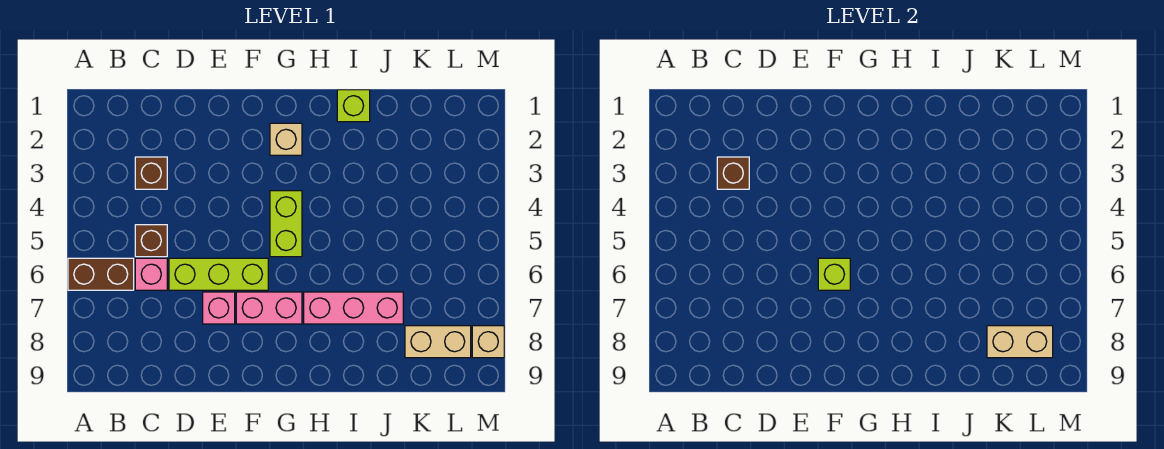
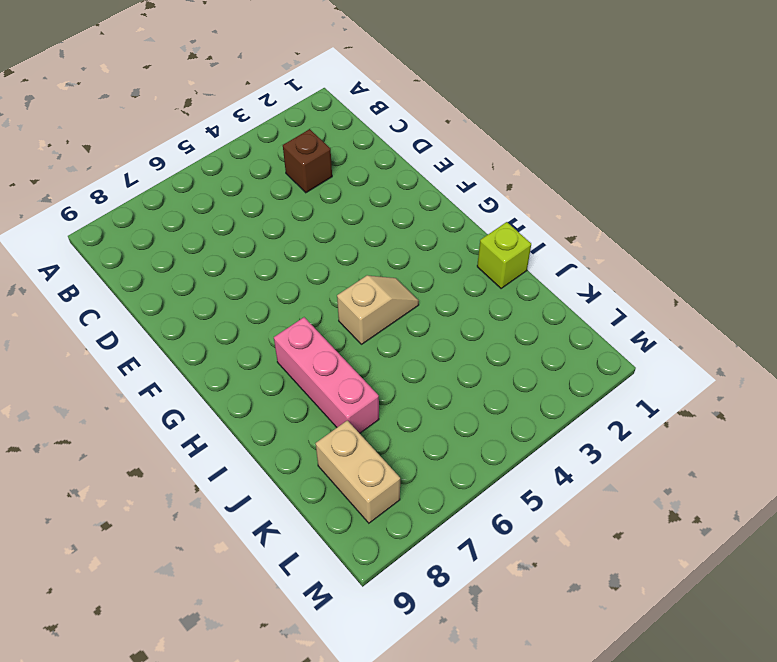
tan slope H4:H5 level 1 top 5 -> none
none -> brown brick A6:B6 level 1
none -> brown brick C5 level 1
none -> pink brick C6 level 1

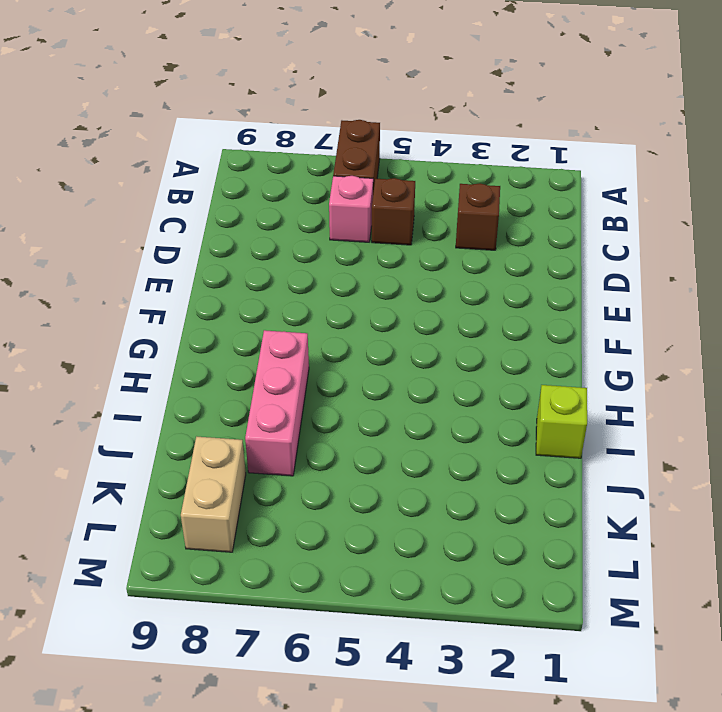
none -> lime brick D6:F6 level 1
none -> pink brick E7 level 1
none -> pink brick F7:G7 level 1

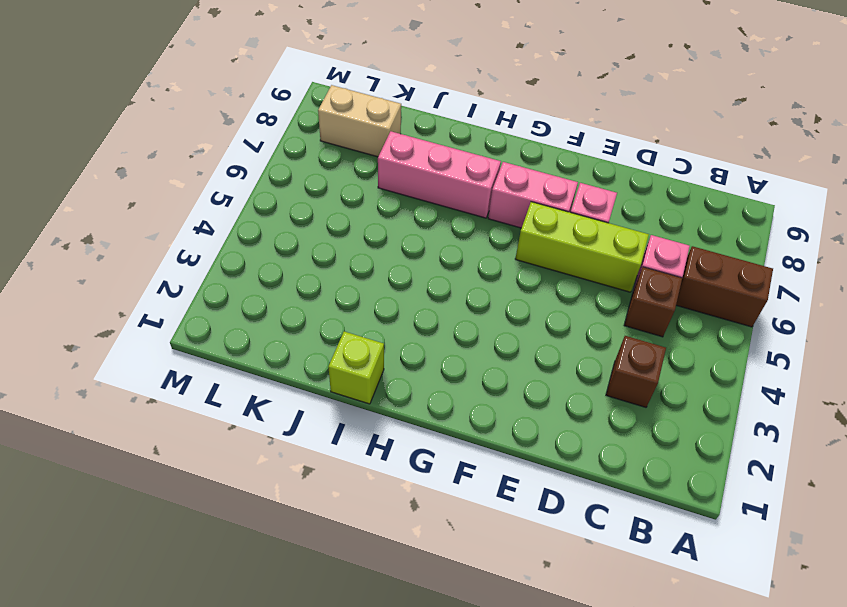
none -> tan brick G2 level 1
none -> lime brick G4:G5 level 1
none -> tan brick M8 level 1

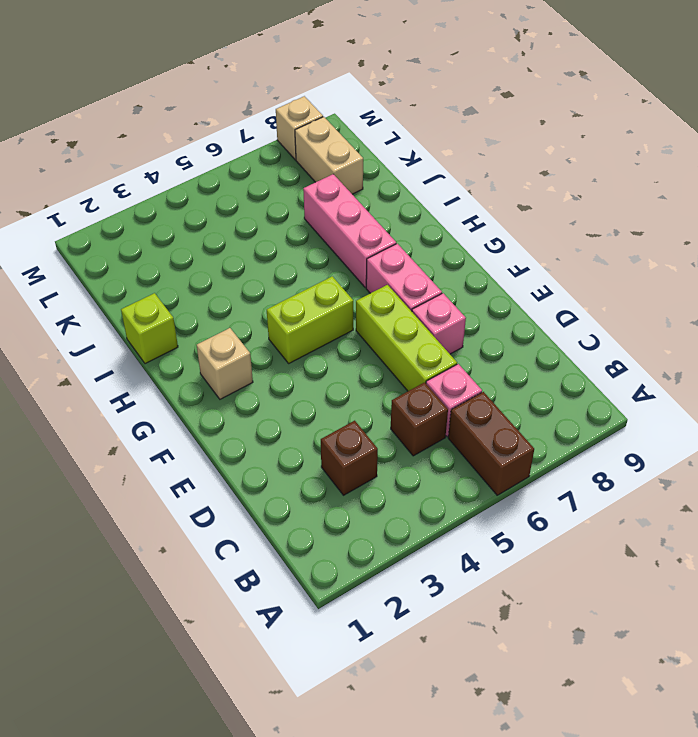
none -> brown brick C3 level 2
none -> lime brick F6 level 2
none -> tan brick K8:L8 level 2

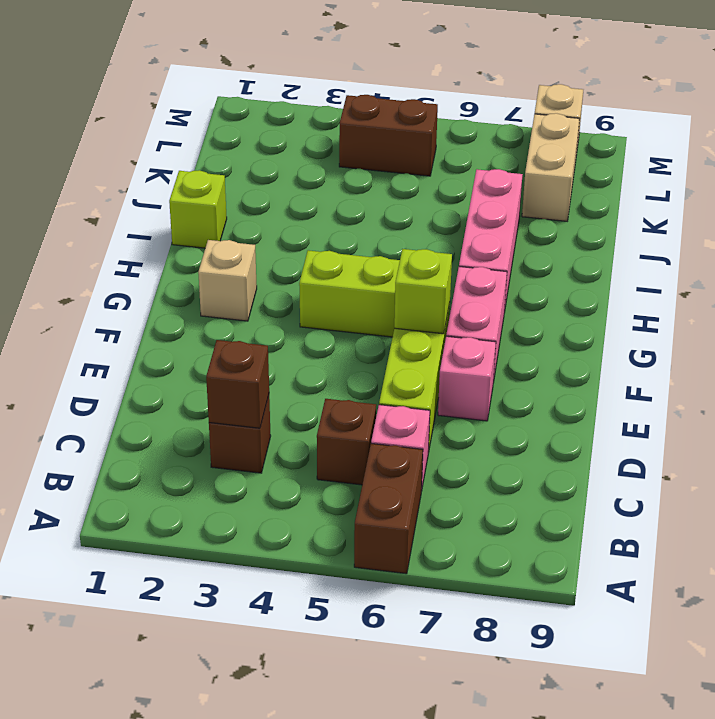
brown brick L4:L5 level 1 -> none
none -> tan brick K8:L8 level 2

